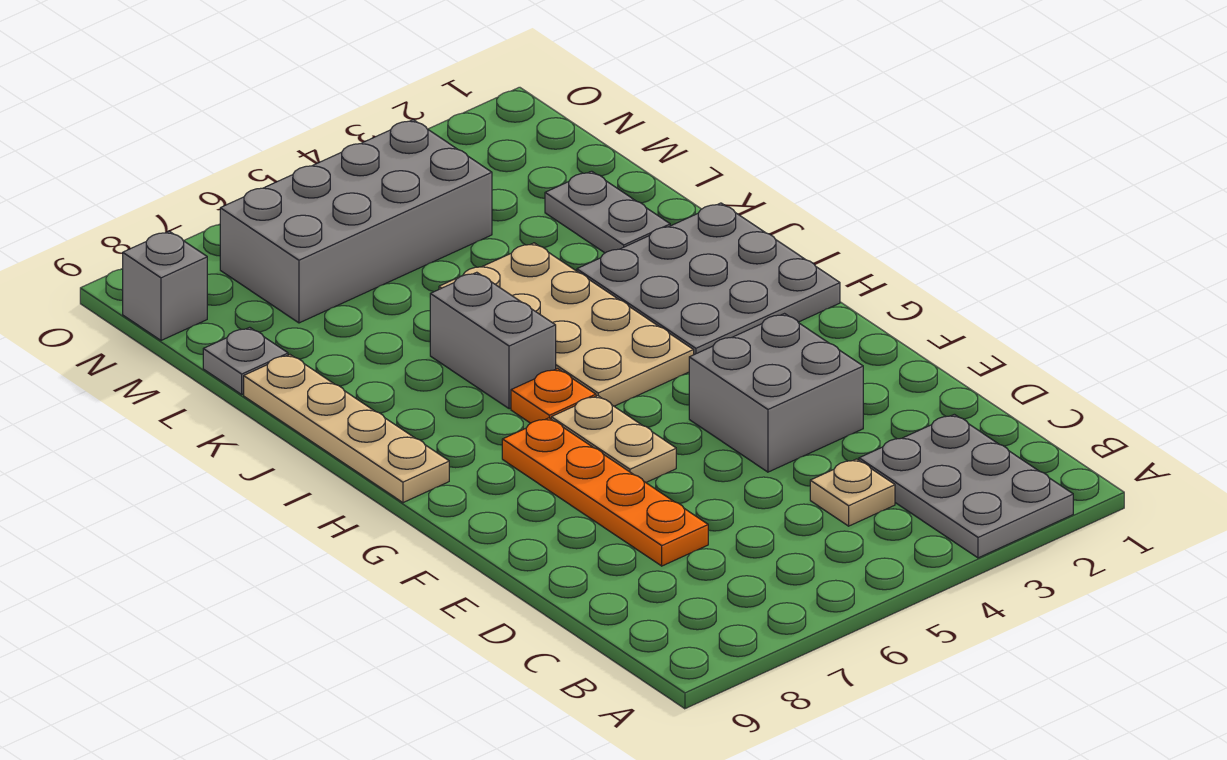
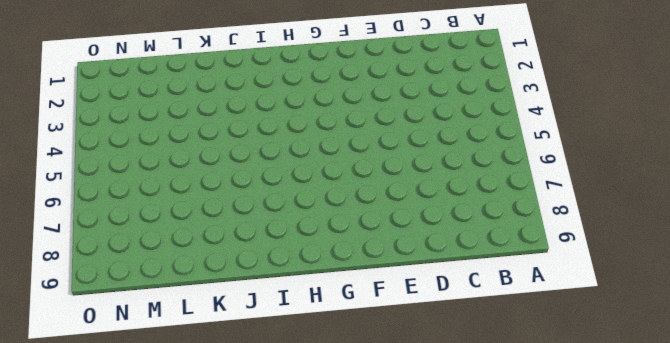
none -> grey plate A2:C3 level 1
none -> tan plate C4 level 1
none -> orange plate D7:G7 level 1

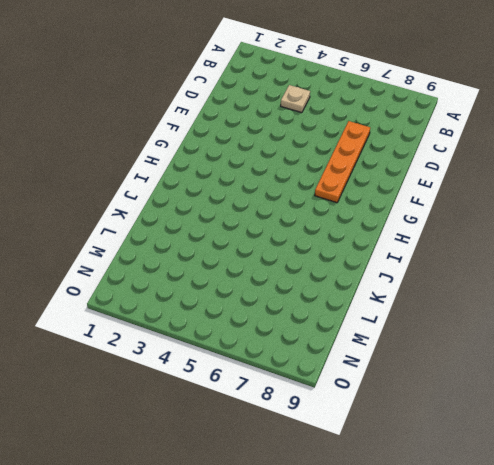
none -> grey plate A2:C3 level 1
none -> grey brick E3:F4 level 1
none -> tan plate F6:G6 level 1

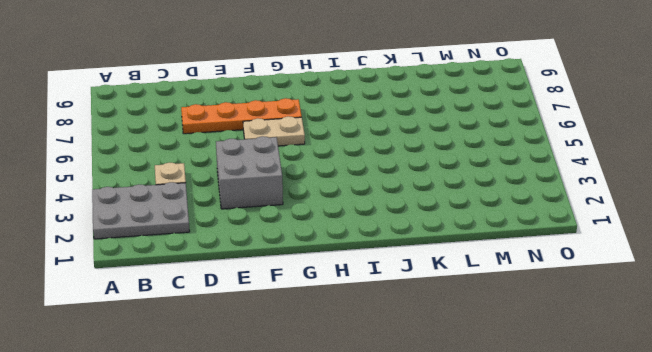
none -> grey plate H1:J3 level 1
none -> tan plate H4:K5 level 1
none -> orange plate H6 level 1

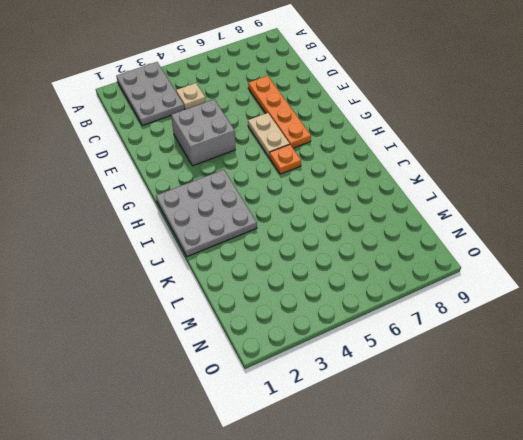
none -> tan plate H4:K5 level 1
none -> tan plate H9:K9 level 1
none -> grey brick I6:J6 level 1

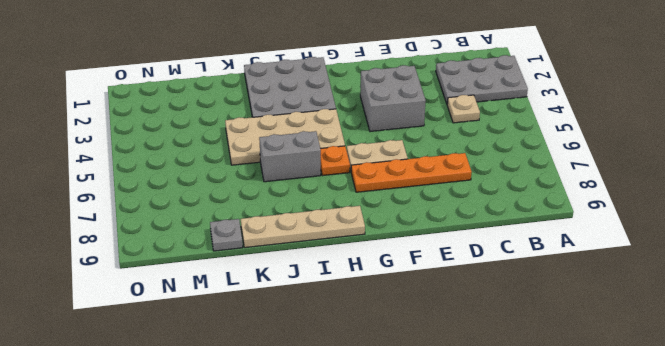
none -> grey plate K2:L2 level 1
none -> grey brick M4:N7 level 1
none -> grey brick N9 level 1

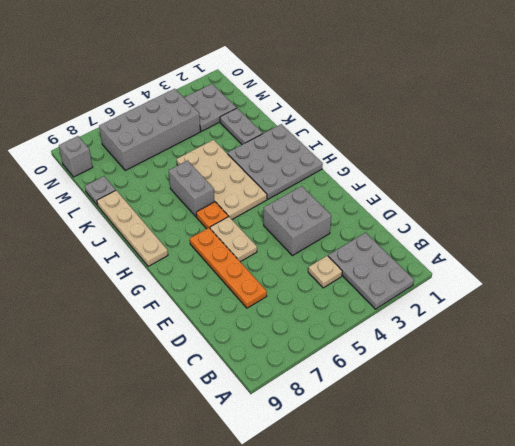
grey plate M2:N3 level 1 -> none

